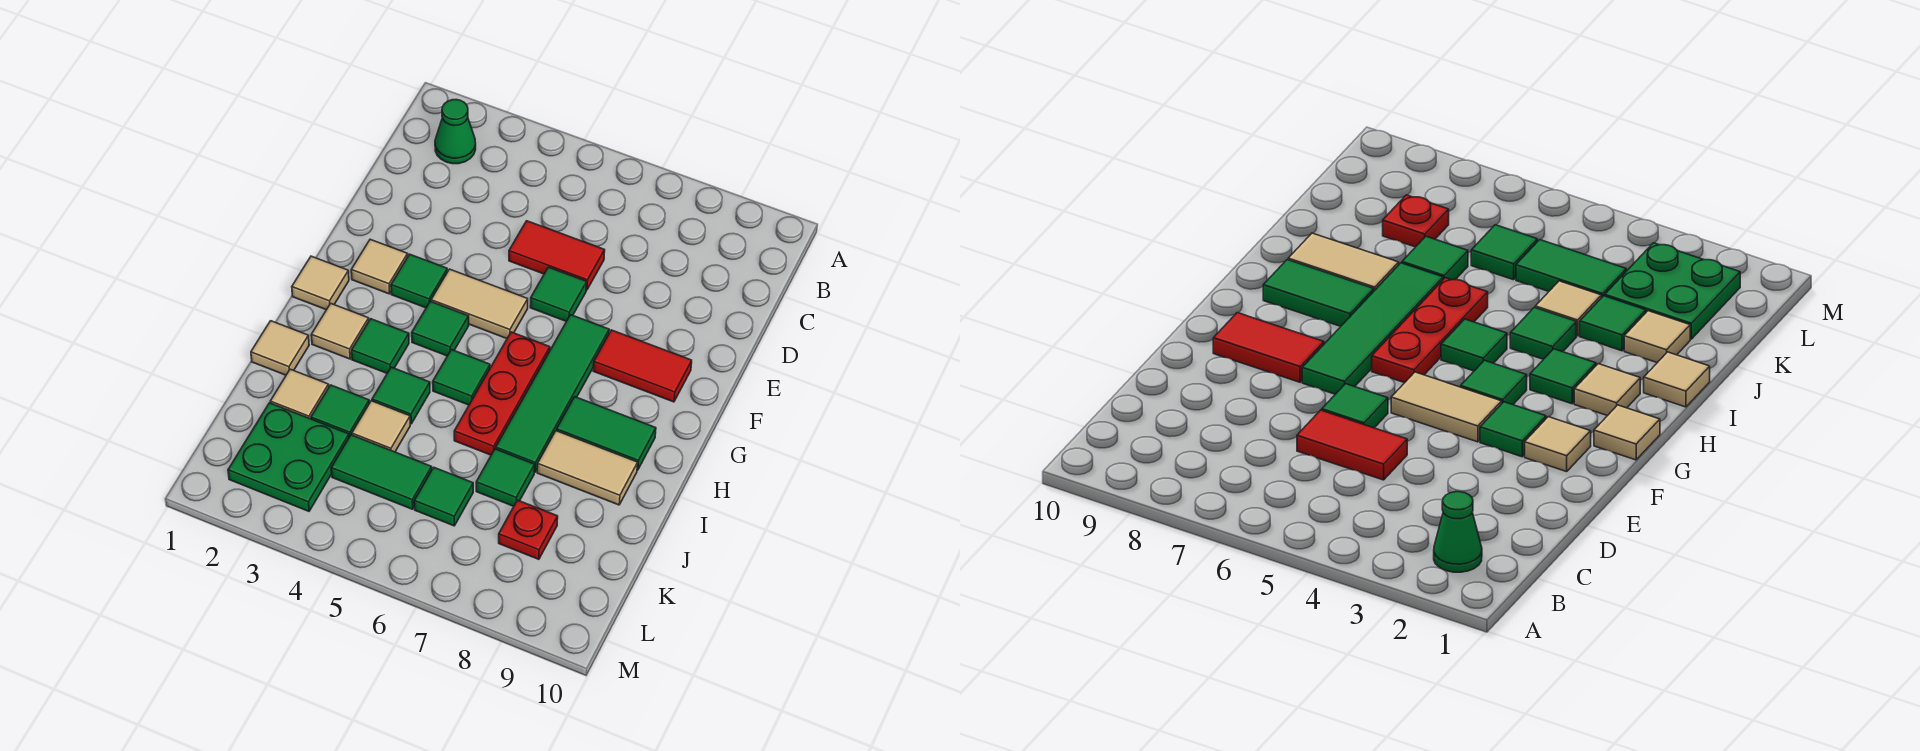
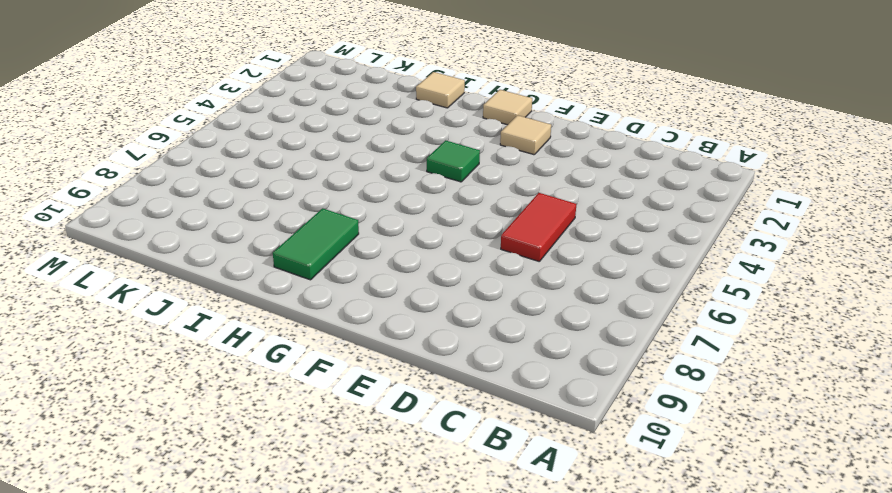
none -> green cone B2 level 1
none -> green tile E6 level 1
none -> green tile F3 level 1

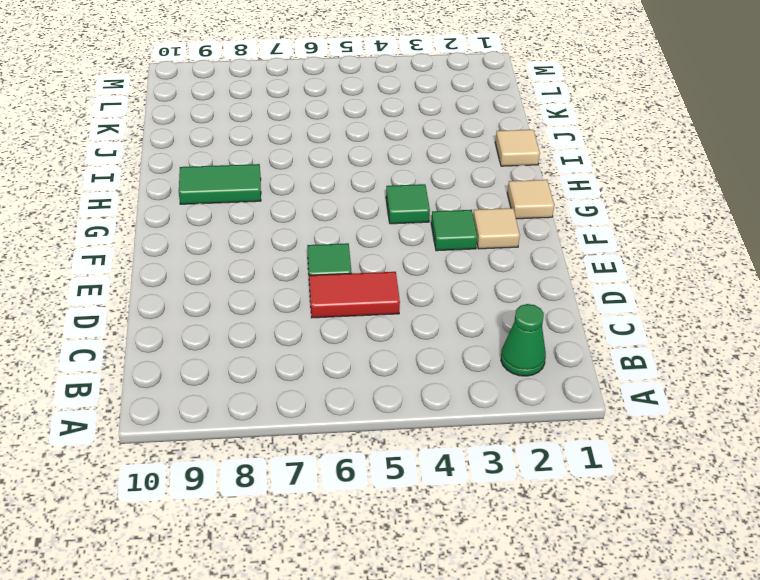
none -> tan tile F4:F5 level 1
none -> green tile F7:I7 level 1
none -> red tile F8:F9 level 1

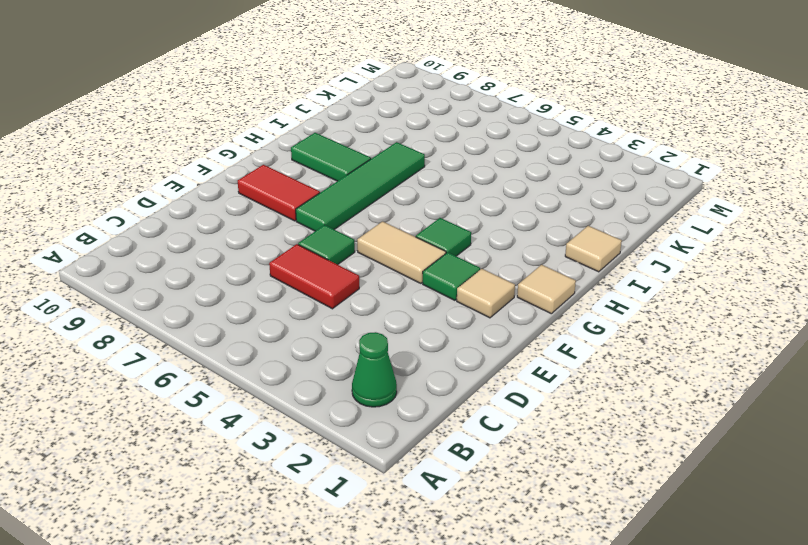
none -> red plate G6:I6 level 1
none -> tan tile H2 level 1
none -> green tile H3 level 1

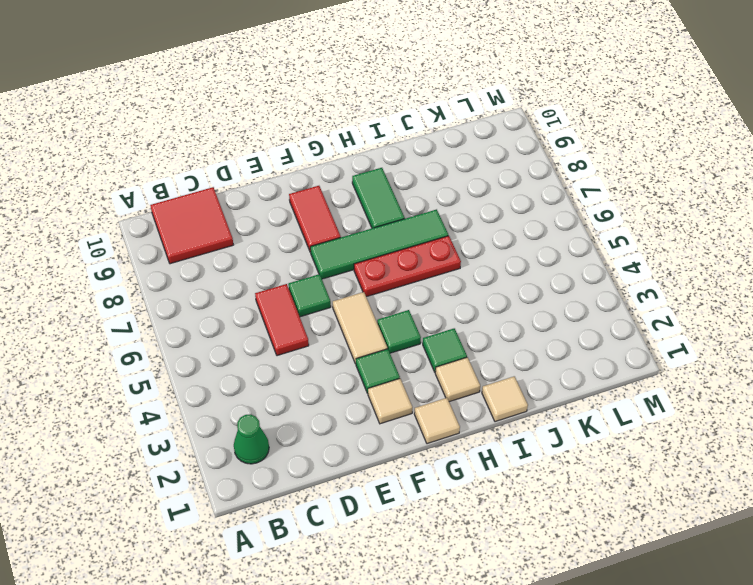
red tile B9:C10 level 1 -> none
none -> green tile H5 level 1
none -> green tile I4 level 1
none -> tan tile I8:I9 level 1

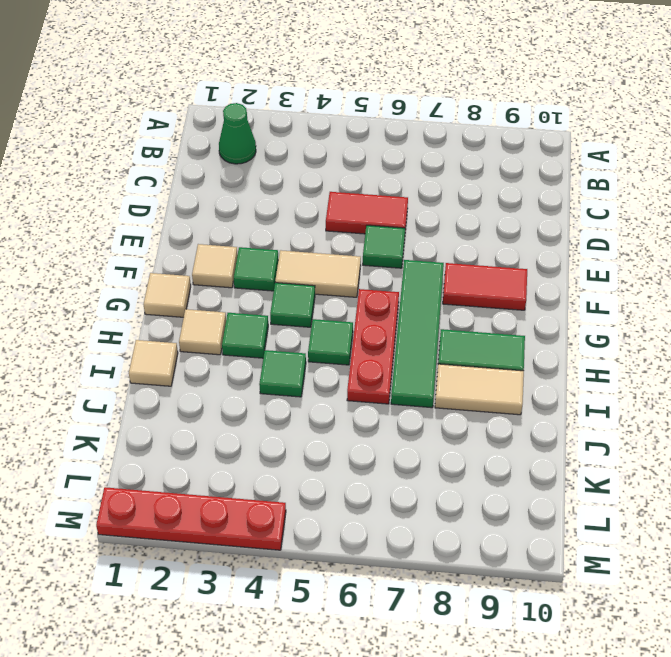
red plate M1:M4 level 1 -> none
none -> tan tile J2 level 1
none -> green tile J3 level 1
none -> tan tile J4 level 1

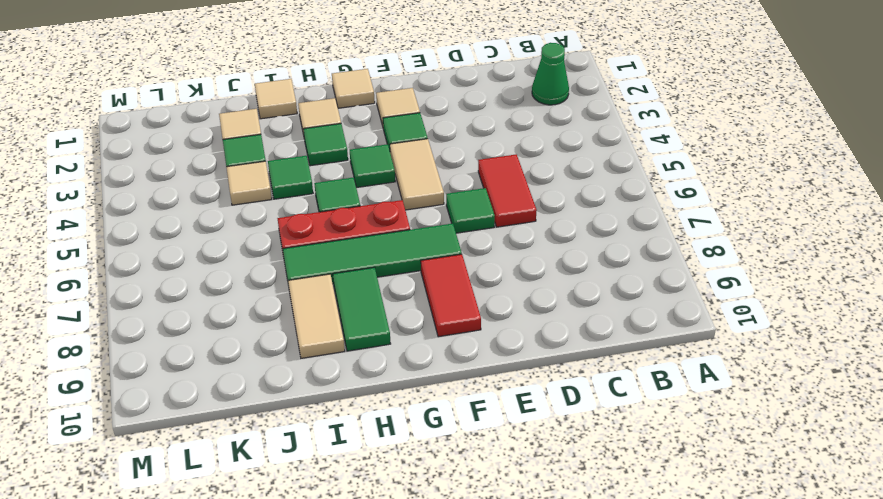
none -> green tile J7 level 1
none -> green plate K2:L3 level 1
none -> green tile K4:K5 level 1

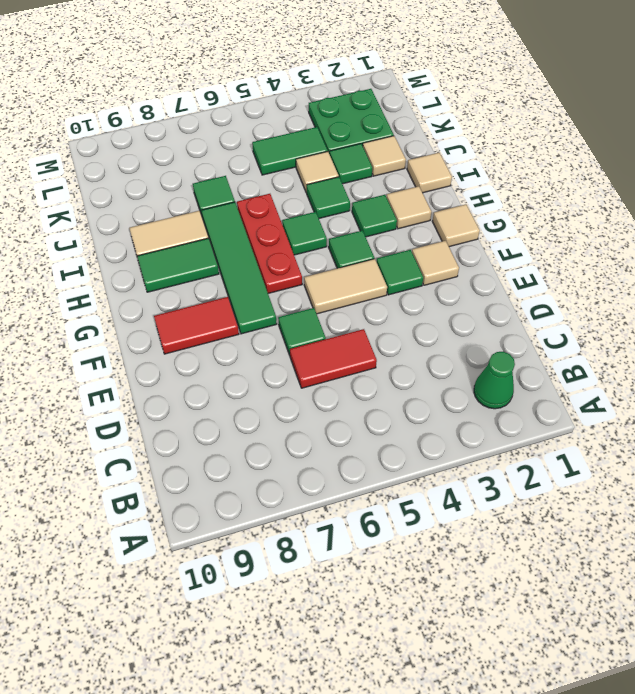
none -> green tile K6 level 1
none -> red plate K8 level 1

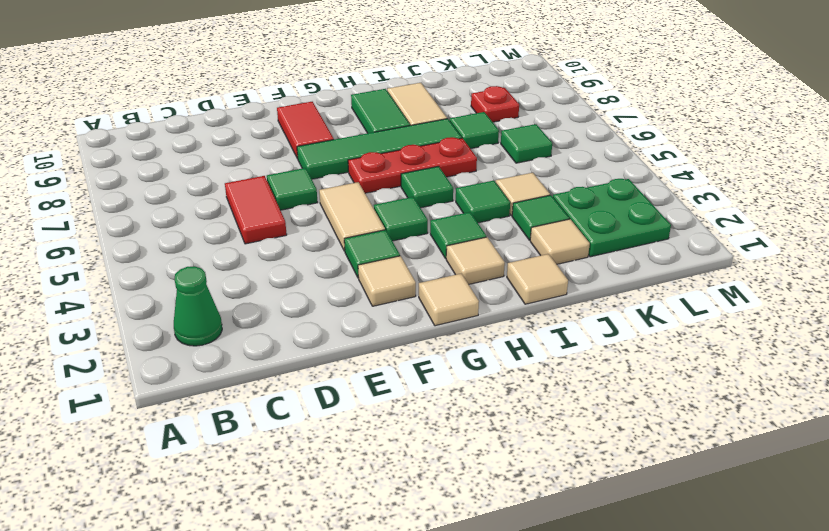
none -> green tile K4:K5 level 1

